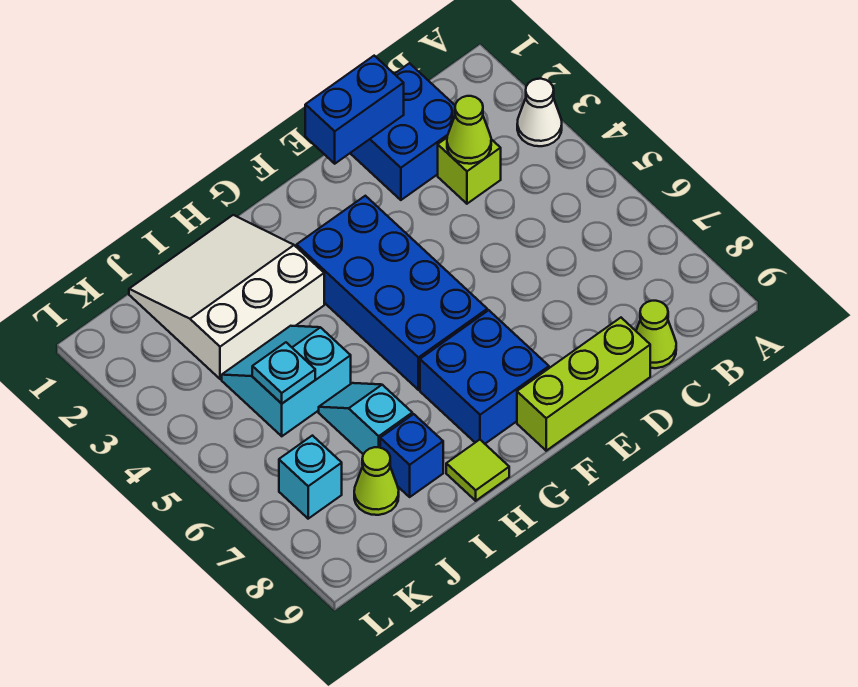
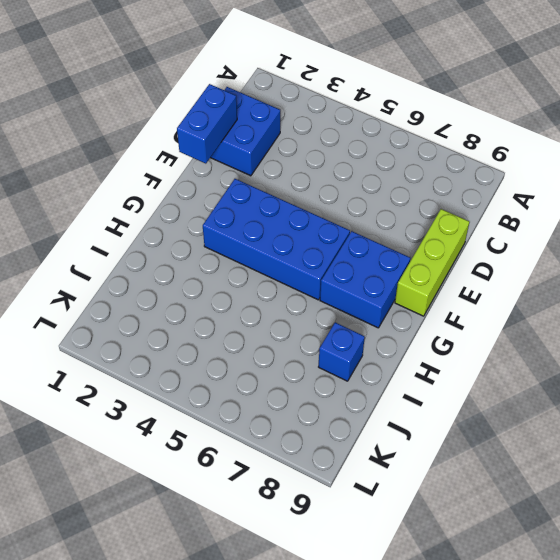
none -> white cone A3 level 1
none -> lime brick C3 level 1
none -> lime cone C9 level 1

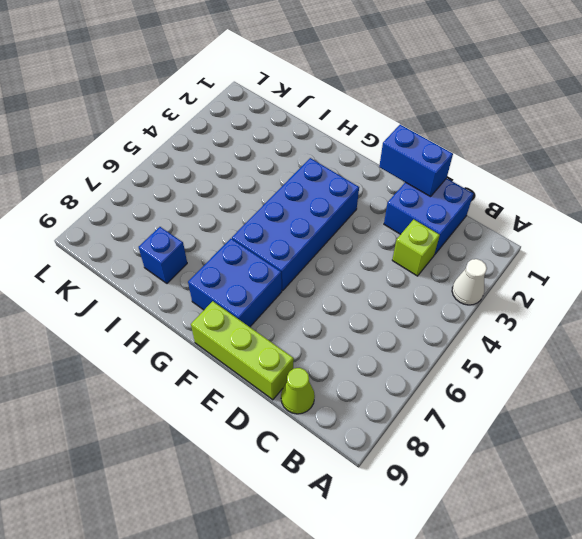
none -> white slope H1:J3 level 1 top 3
none -> lime tile H9 level 1
none -> cyan slope I4:J5 level 1 top 5

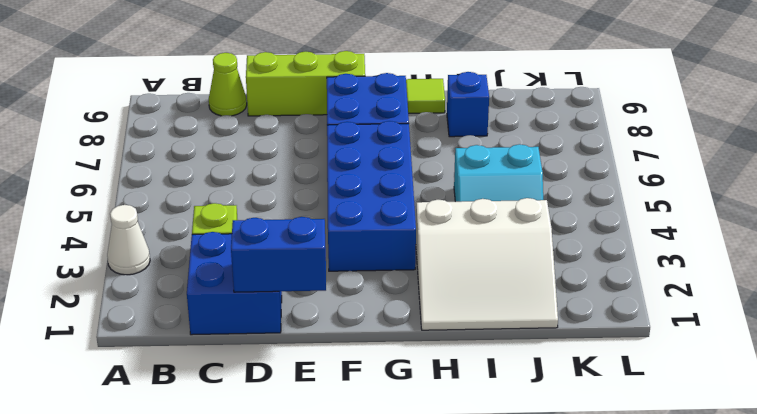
none -> cyan slope I6:I7 level 1 top 7
none -> lime cone J8 level 1
none -> cyan brick K7 level 1

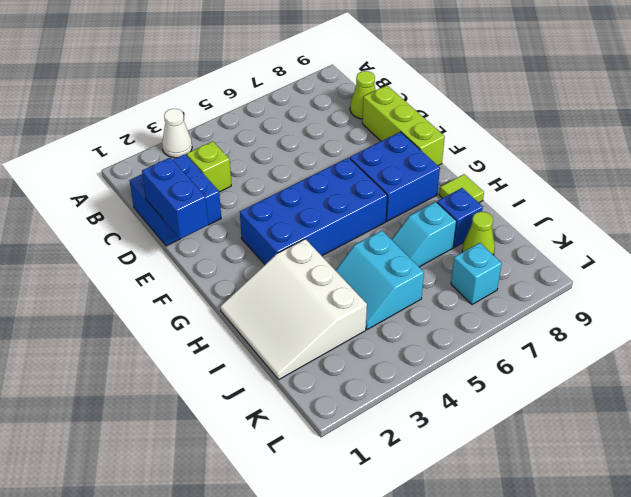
none -> lime cone C3 level 2
none -> cyan plate J5 level 2

